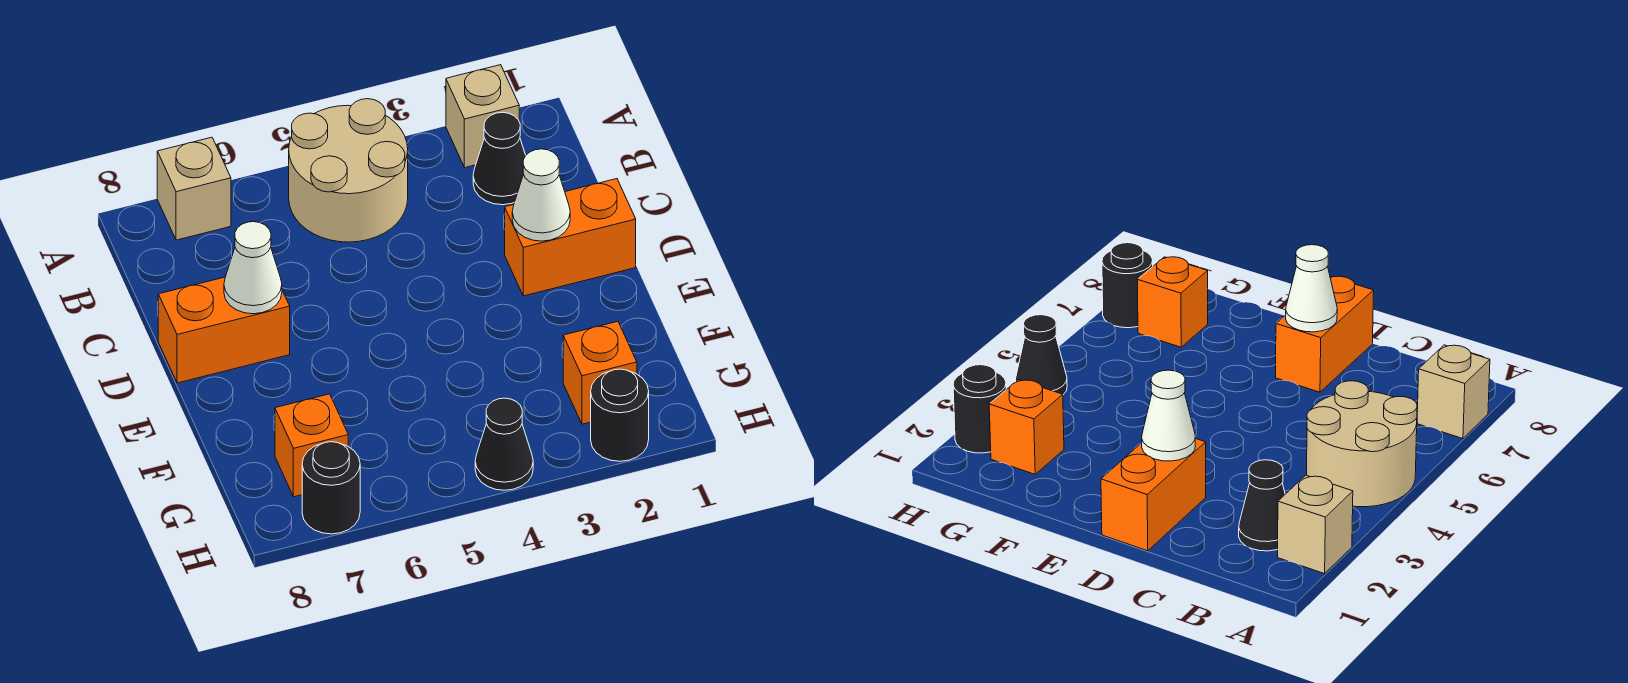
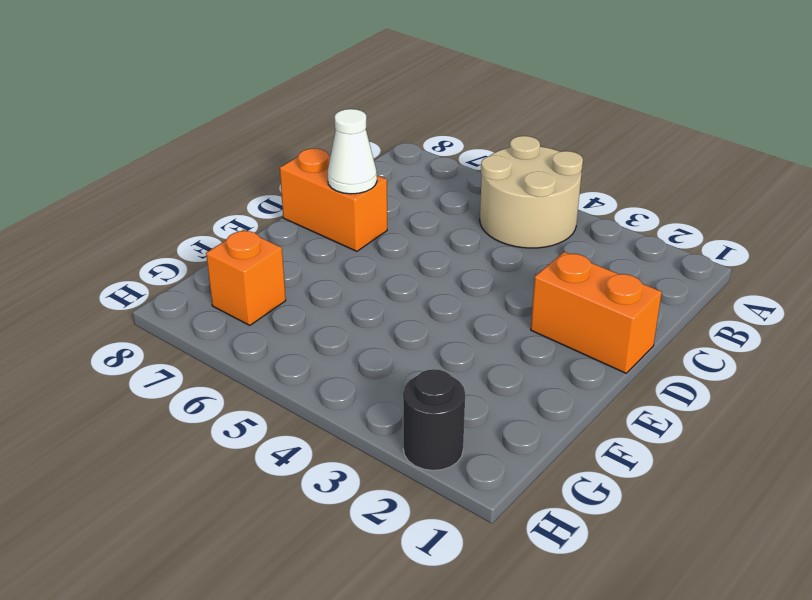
none -> tan brick A2 level 1
none -> tan brick A7 level 1
none -> black cone B2 level 1

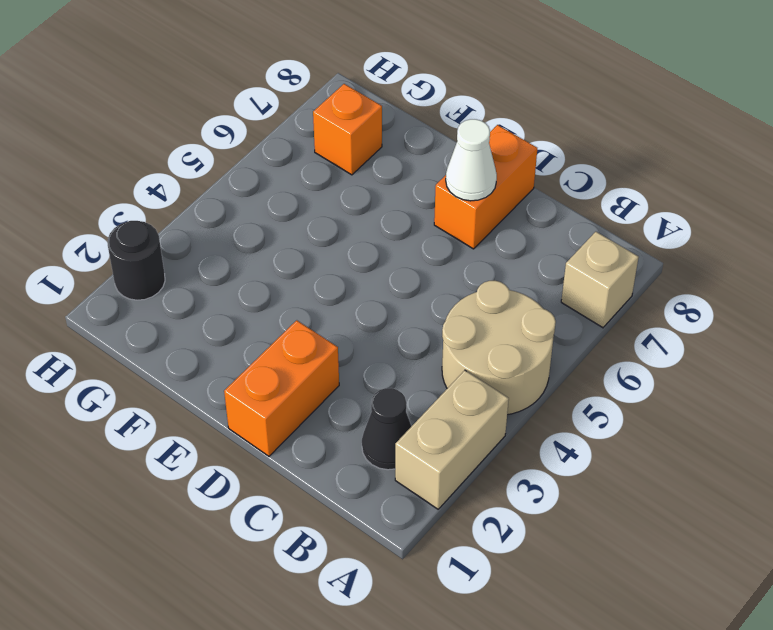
tan brick A2:A3 level 1 -> tan brick A2 level 1
none -> orange brick G2 level 1
none -> black cone H4 level 1
none -> black round brick H7 level 1

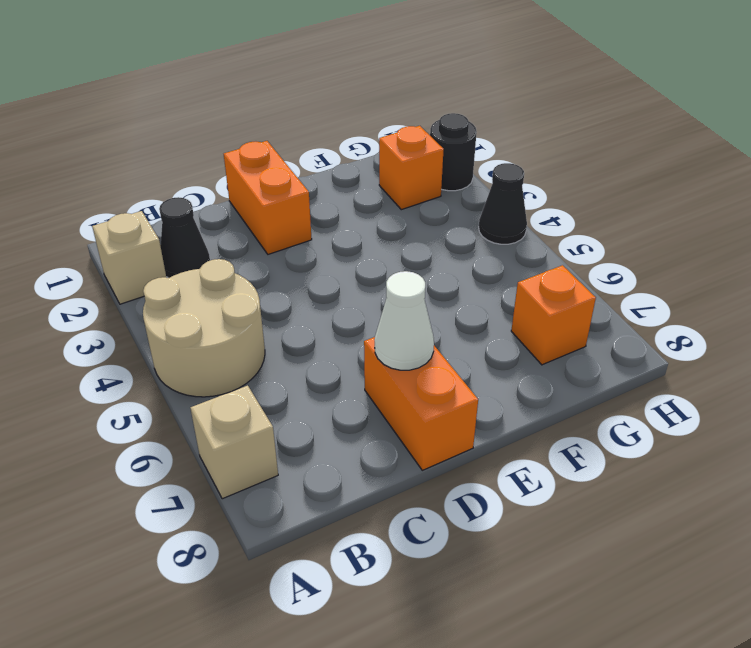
none -> black round brick H7 level 1
none -> white cone D2 level 2

